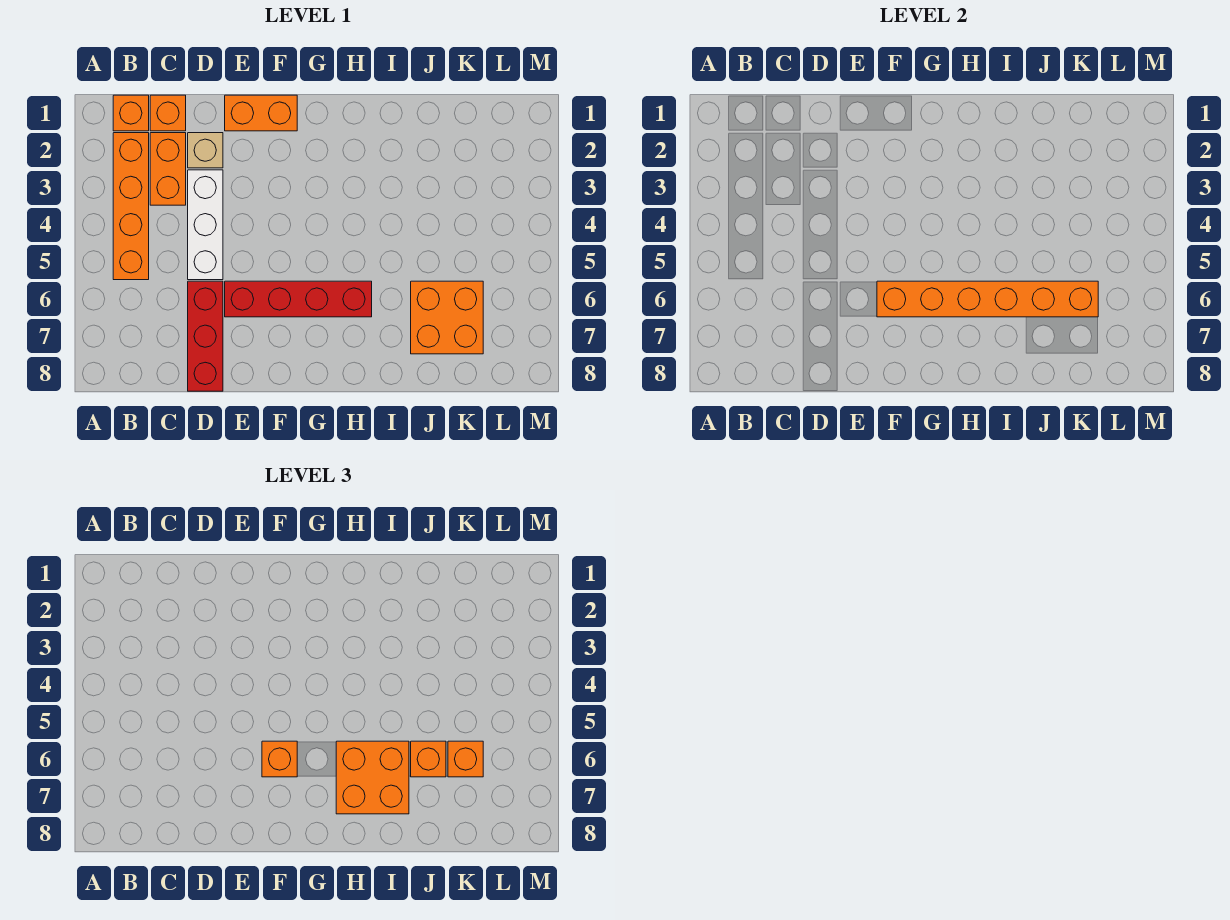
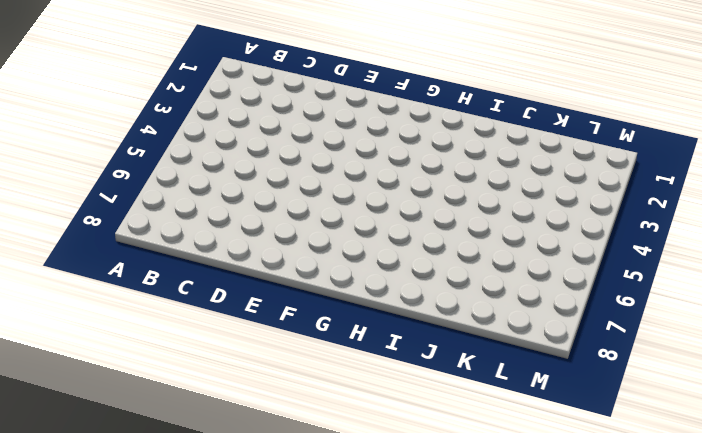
none -> orange brick B1 level 1
none -> orange brick B2:B5 level 1
none -> orange brick C1 level 1

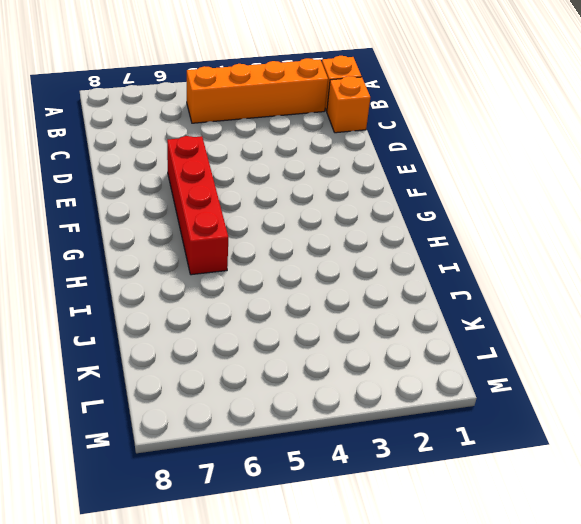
none -> orange brick C2:C3 level 1
none -> tan brick D2 level 1
none -> white brick D3:D5 level 1

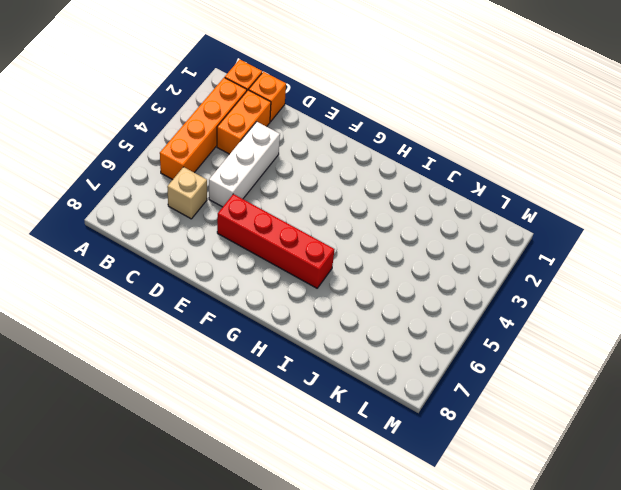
tan brick C6 level 1 -> tan brick D2 level 1
none -> red brick D6:D8 level 1
none -> orange brick E1:F1 level 1
none -> orange brick J6:K7 level 1

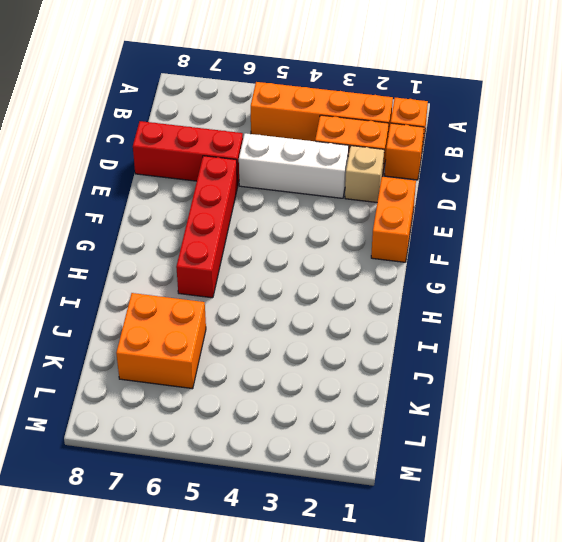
none -> orange brick F6:K6 level 2
none -> orange brick F6 level 3
none -> orange brick H6:I7 level 3

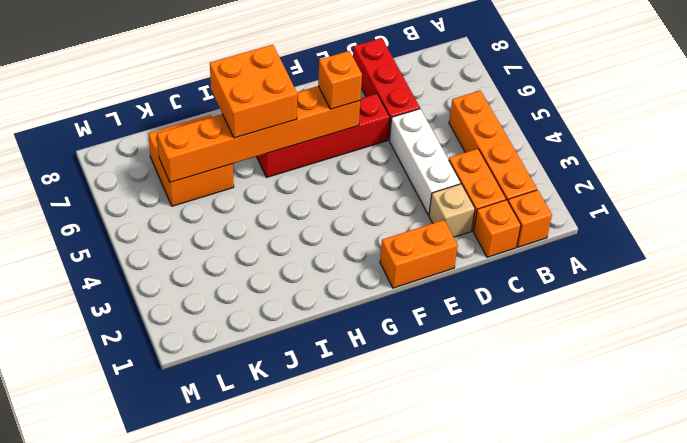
none -> orange brick J6 level 3
none -> orange brick K6 level 3

